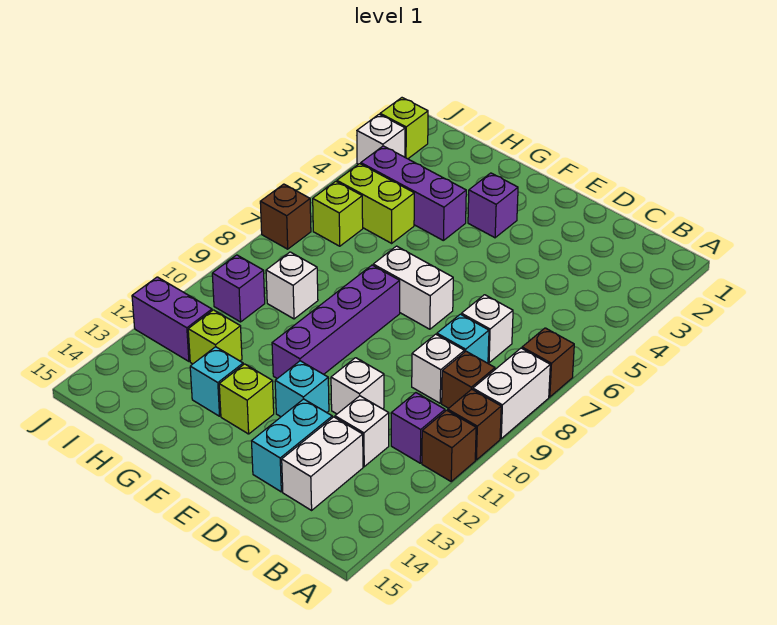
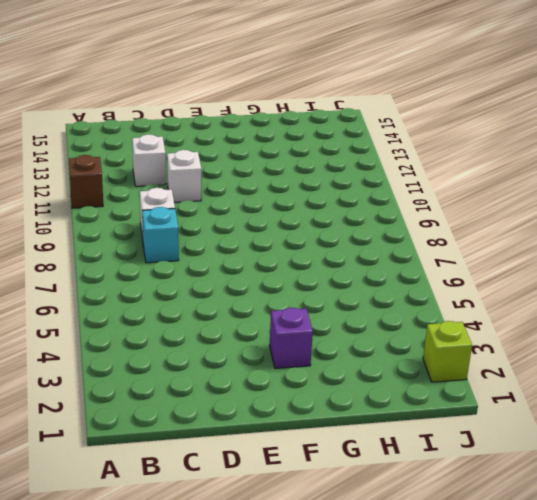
none -> brown brick A7 level 1
none -> white brick A8:A9 level 1
none -> brown brick A10 level 1

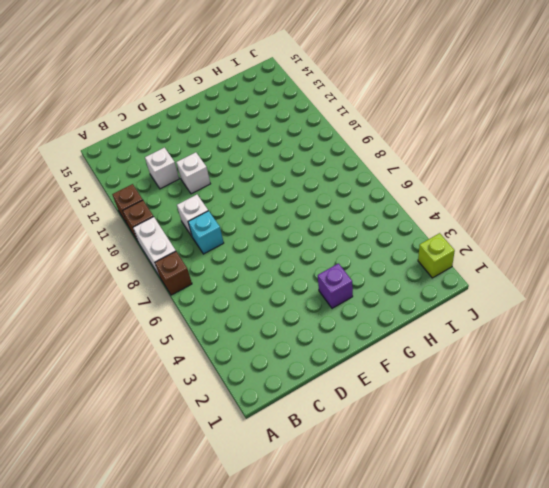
none -> brown brick B9 level 1
none -> purple brick B11 level 1
none -> white brick C7 level 1

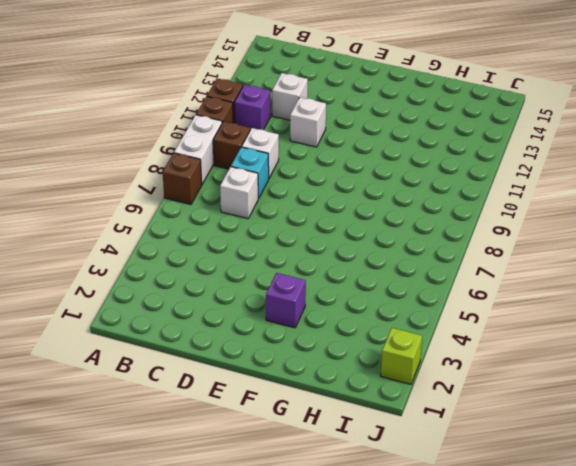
none -> white brick C13:C14 level 1
none -> cyan brick D13:D14 level 1
none -> white brick E7:F7 level 1

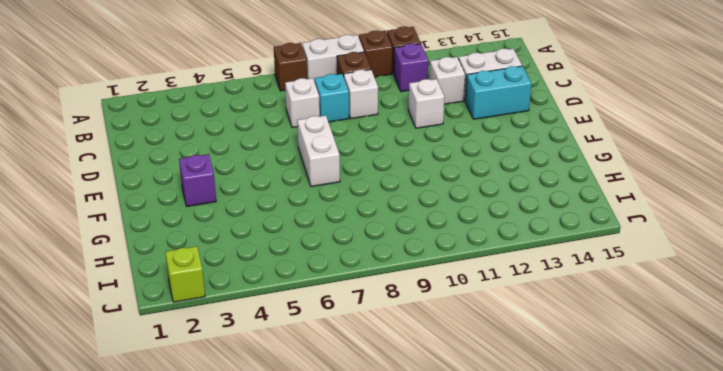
none -> cyan brick E12 level 1
none -> purple brick F8:F11 level 1
none -> lime brick F13 level 1

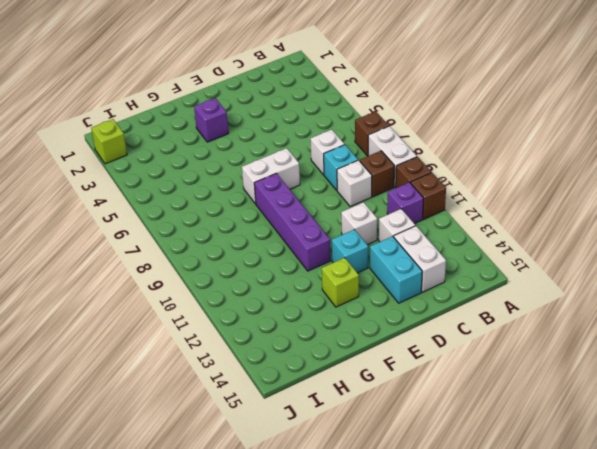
none -> purple brick G4:I4 level 1
none -> cyan brick G13 level 1
none -> lime brick H5:I5 level 1

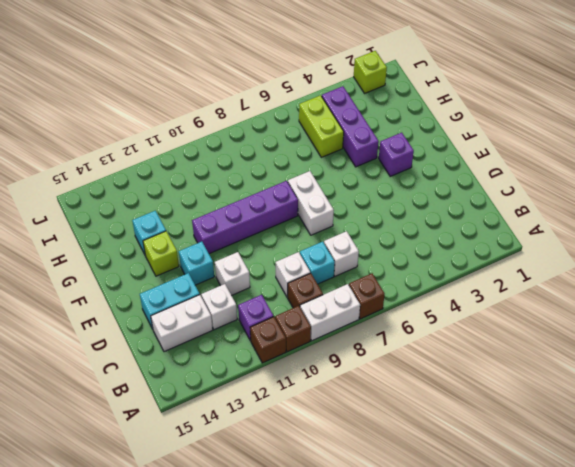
none -> white brick H9 level 1
none -> lime brick H12 level 1
none -> lime brick I6 level 1

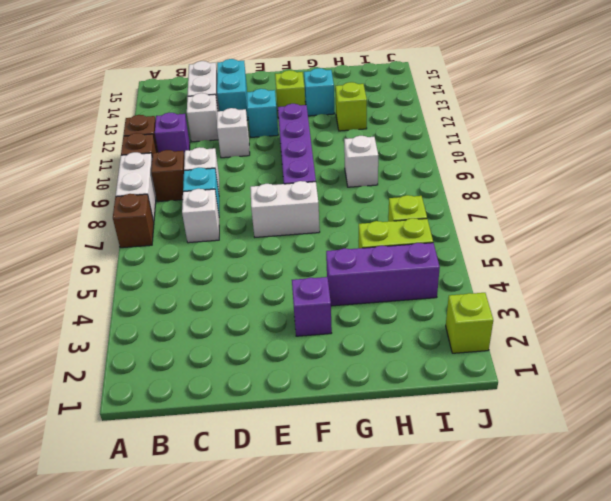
none -> purple brick I10 level 1
none -> purple brick I12:J12 level 1
none -> white brick J3 level 1

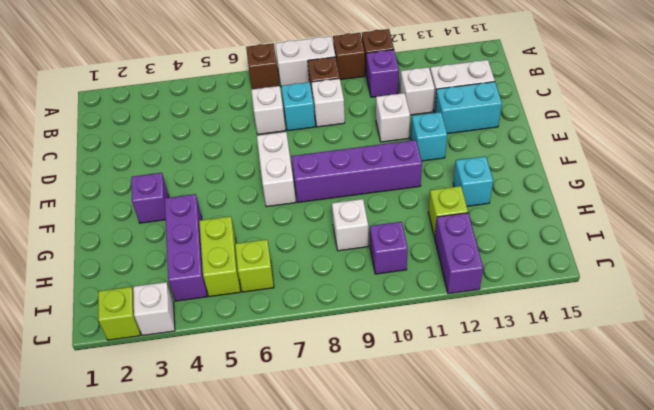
none -> lime brick F13 level 1
none -> brown brick J7 level 1

